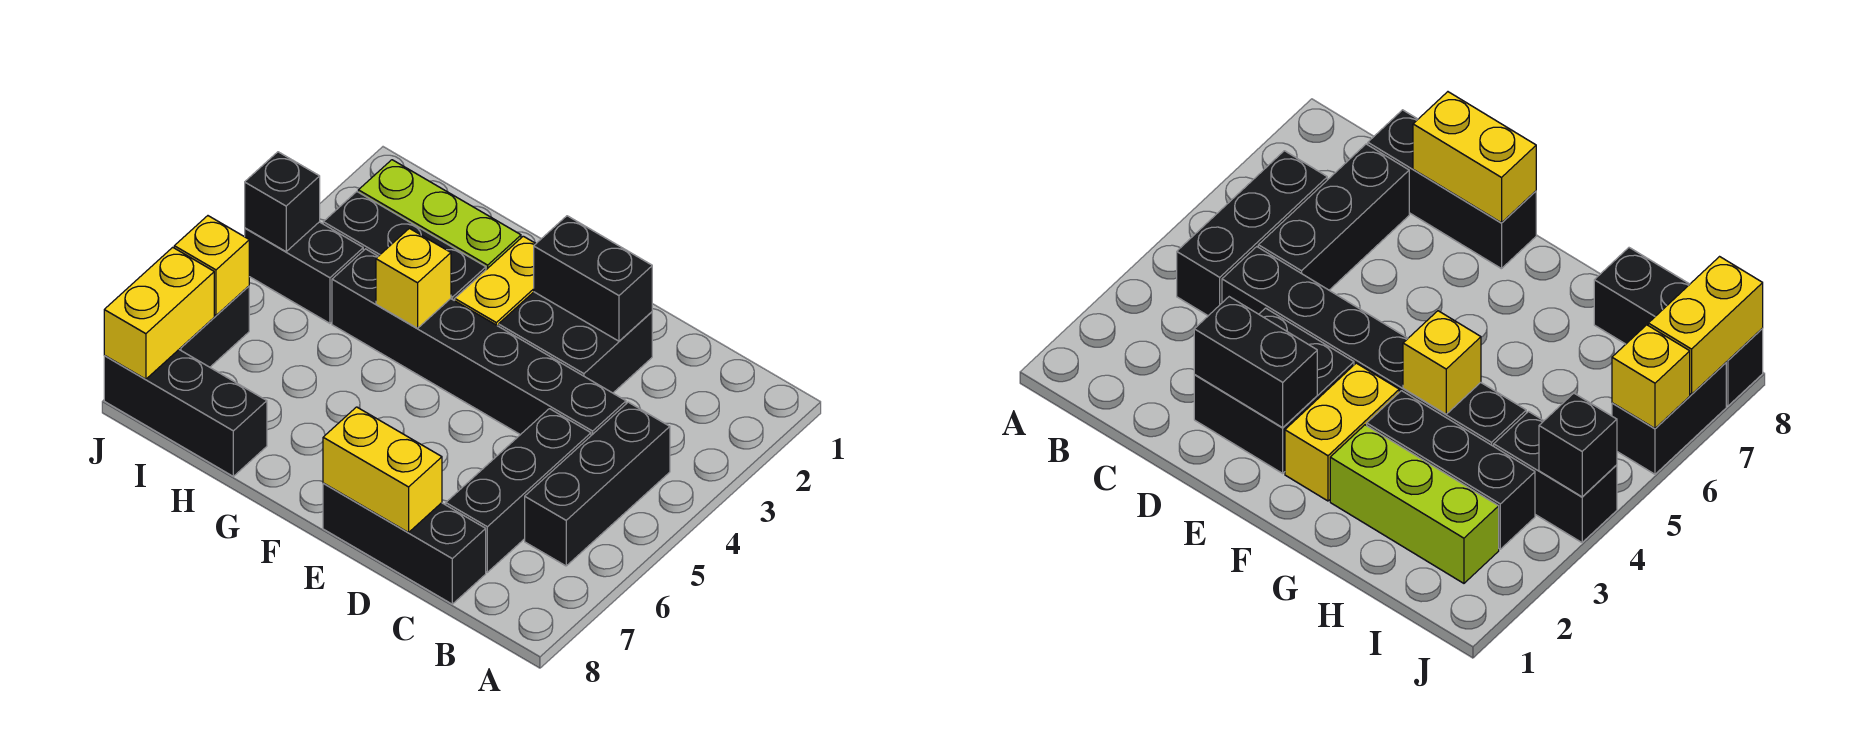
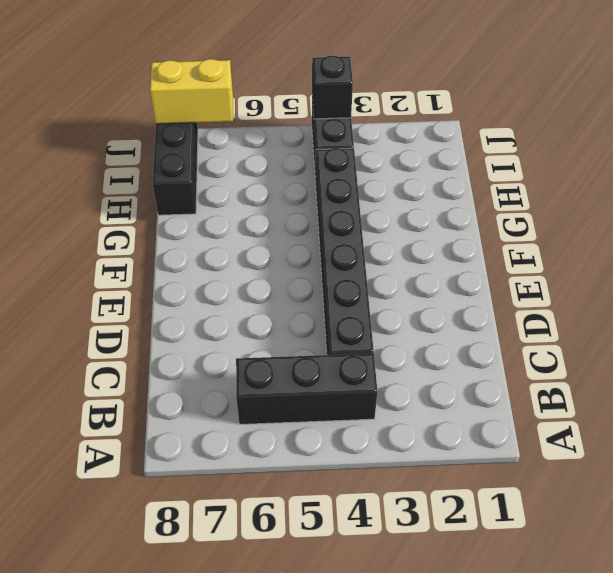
none -> black brick C5:C7 level 1
none -> black brick C8:E8 level 1
none -> black brick D2:E3 level 1

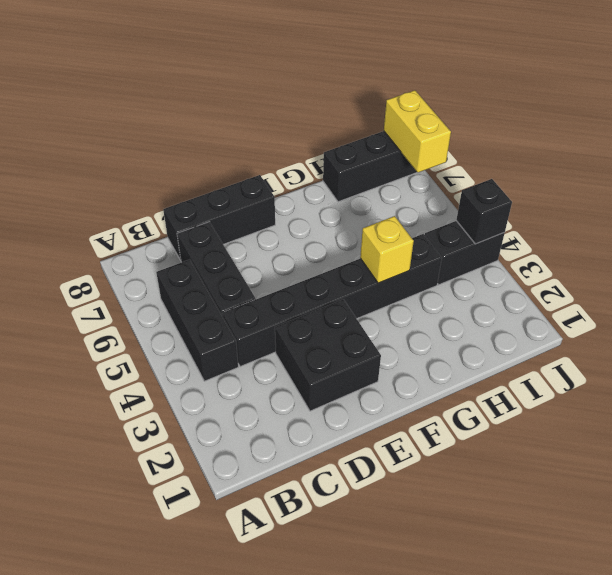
none -> yellow brick F2:F3 level 1
none -> lime brick G2:I2 level 1
none -> black brick G3:I3 level 1

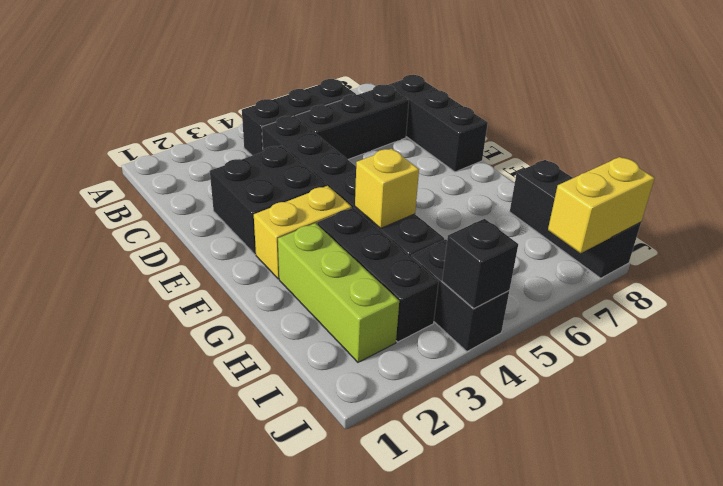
none -> black brick J6:J7 level 1
none -> black brick D2:E2 level 2
none -> yellow brick D8:E8 level 2

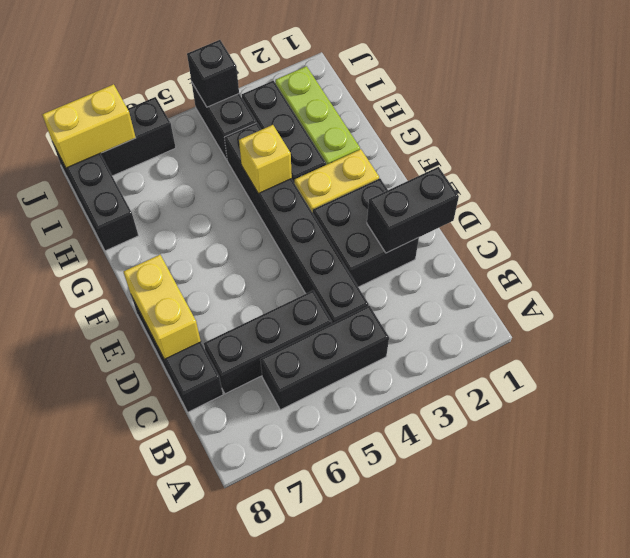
black brick D1:D2 level 2 -> black brick D2:E2 level 2
none -> yellow brick J6 level 2

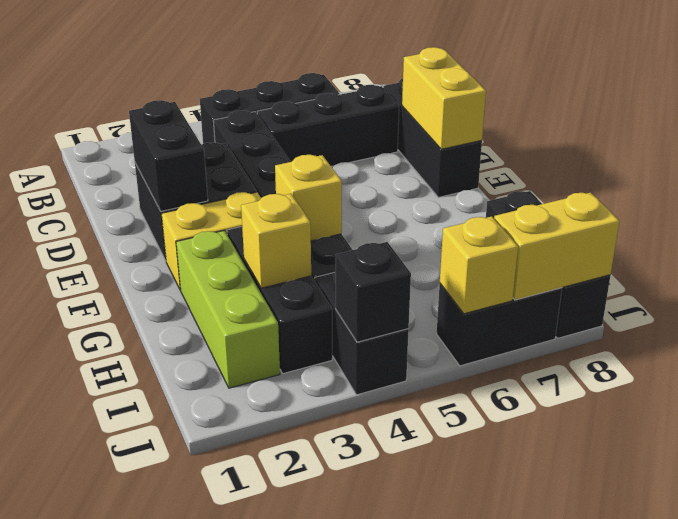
yellow brick H3 level 2 -> none

